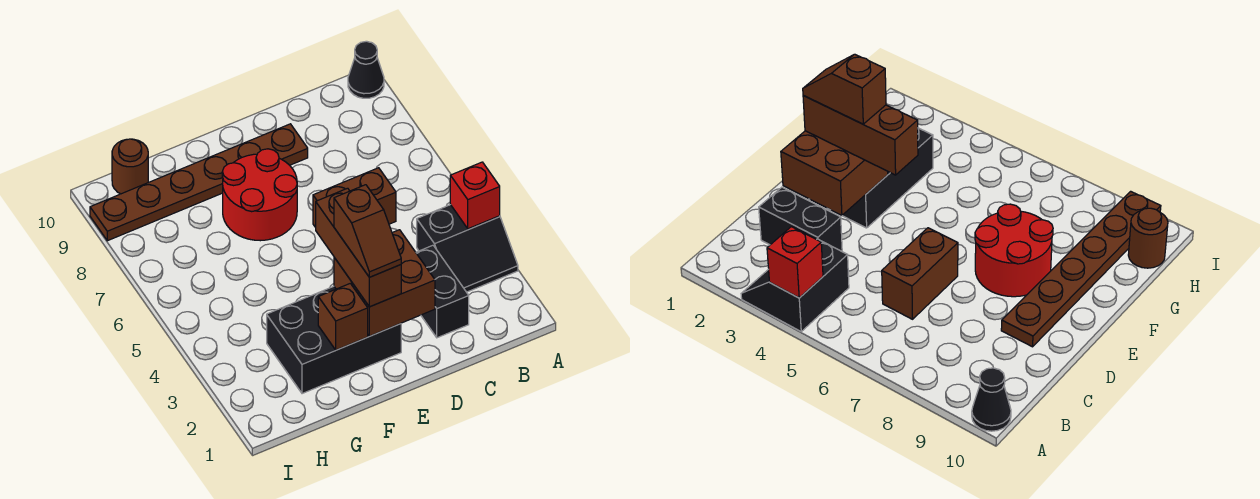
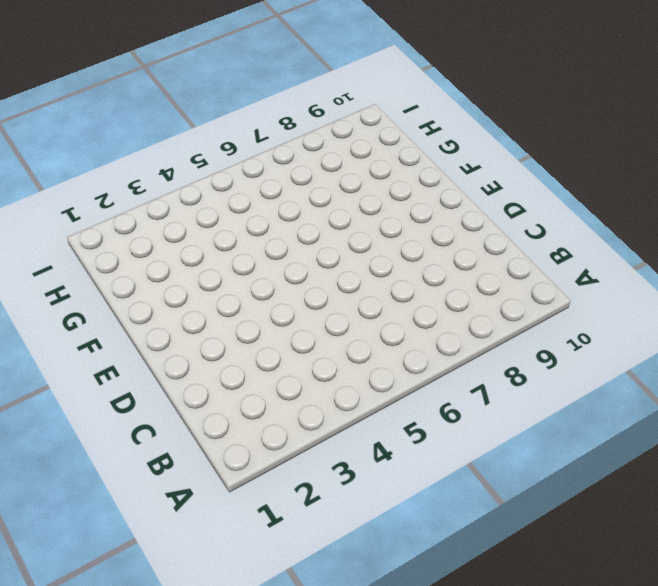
none -> black slope A3:B4 level 1 top 4
none -> black cone A10 level 1
none -> black brick C2:C3 level 1

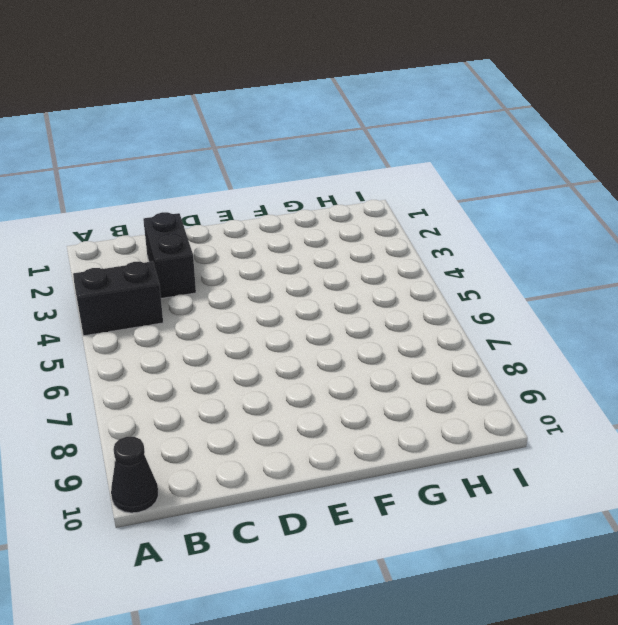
none -> brown brick C6:D6 level 1
none -> brown plate D9:I9 level 1
none -> black brick E2:G3 level 1

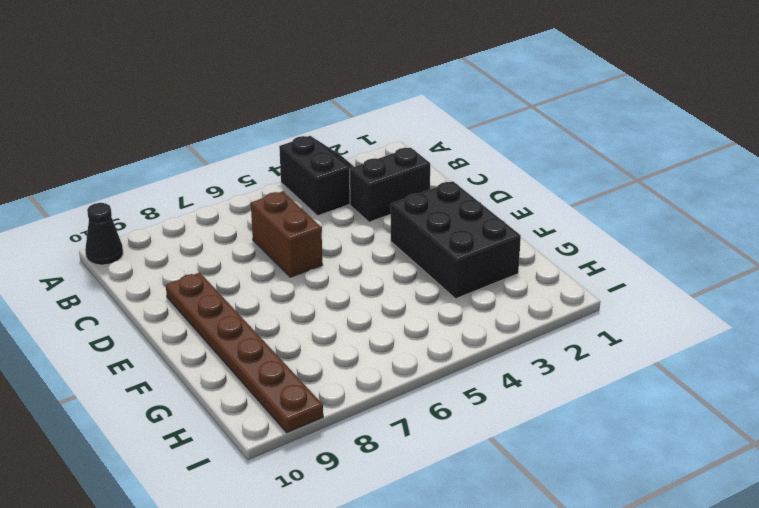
none -> red round brick E7:F8 level 1
none -> brown round brick H10 level 1
none -> red brick A4 level 2

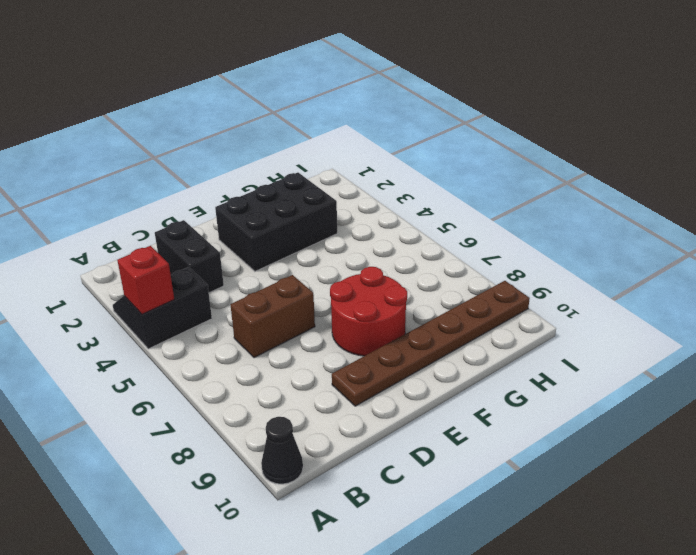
none -> brown round brick H10 level 1
none -> brown brick D2:E3 level 2
none -> brown brick F2 level 2

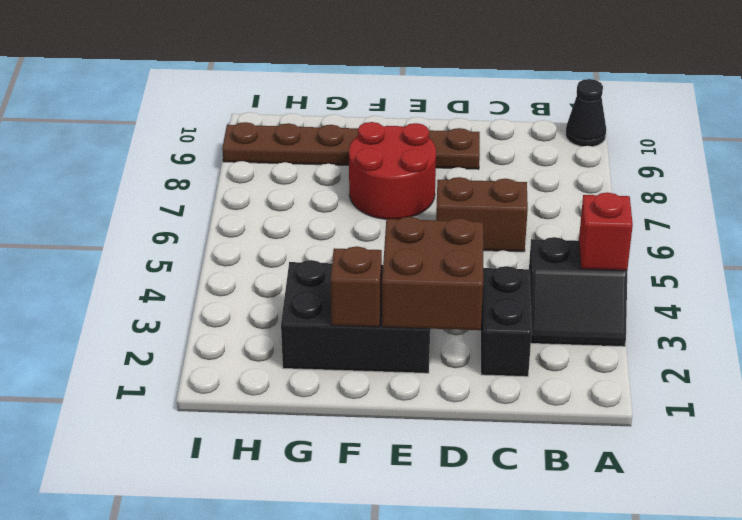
none -> brown round brick H10 level 1
none -> brown brick E2:E4 level 3
none -> brown slope E2:E3 level 4 top 3

